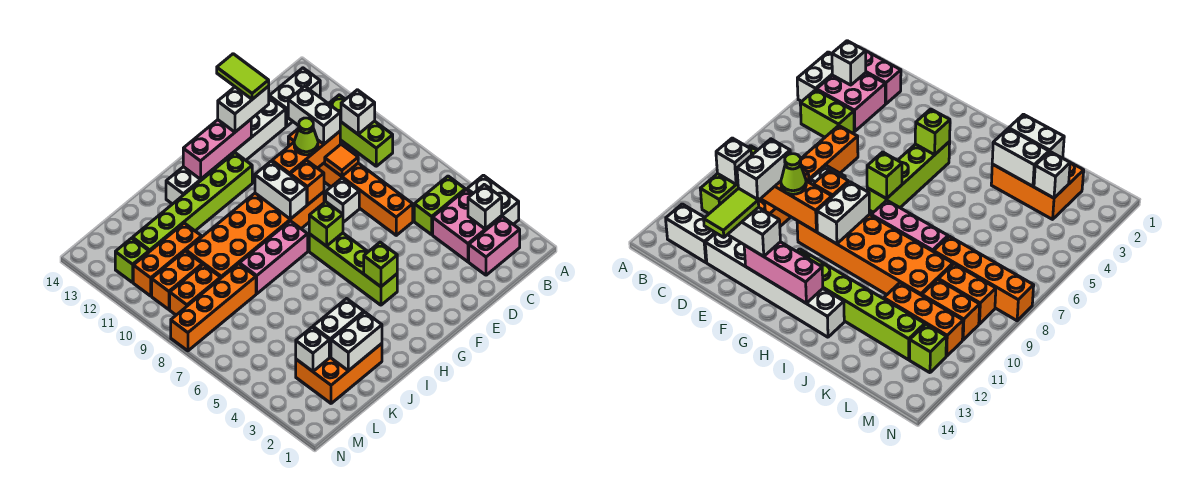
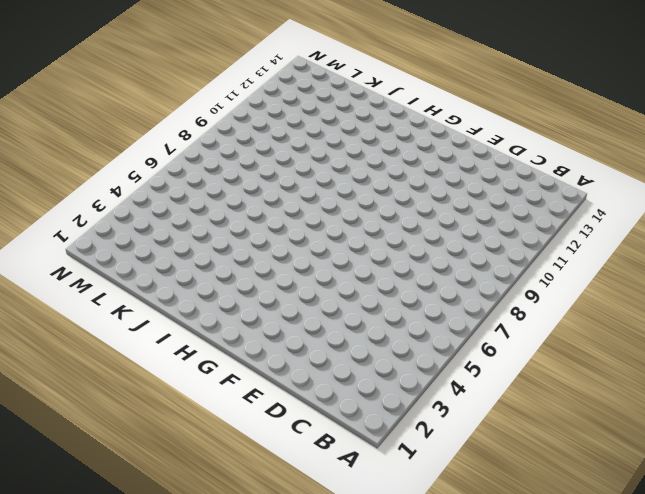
none -> white brick A3:A4 level 1
none -> pink brick B2:C2 level 1
none -> pink brick B3:C4 level 1
none -> lime brick B5:C5 level 1

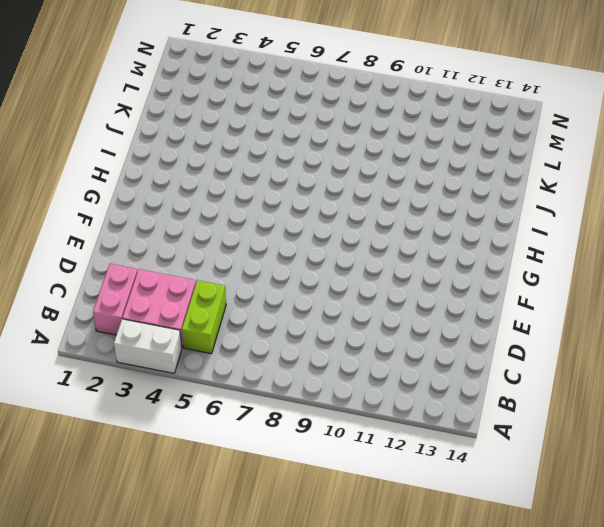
none -> lime brick B9:B11 level 1
none -> white brick B13:C13 level 1
none -> orange brick D6:D11 level 1
none -> white brick D13:I13 level 1

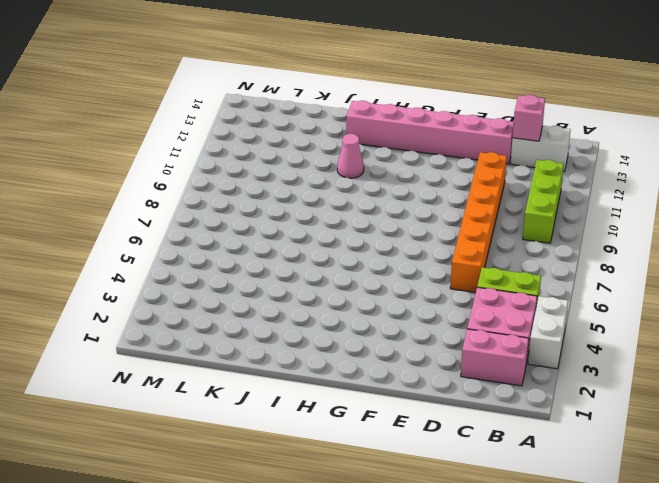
pink brick C13 level 2 -> none
pink brick D13:I13 level 1 -> white brick D13:I13 level 1
pink cone I11 level 1 -> none
none -> white brick E8 level 1
none -> orange brick F9:K10 level 1
none -> lime brick G4:G7 level 1
none -> lime brick G12:L12 level 1

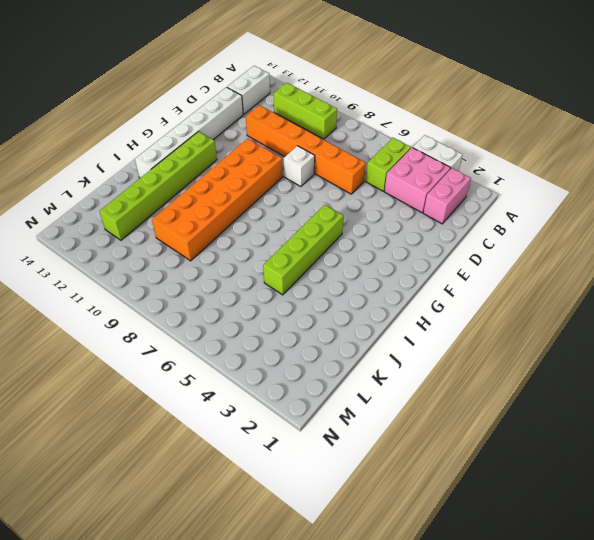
lime brick G5:J5 level 1 -> lime brick G4:G7 level 1
none -> pink brick H8:J8 level 1
none -> orange brick J2:L3 level 1
none -> orange brick K8:N8 level 1
none -> orange brick K11:M11 level 1

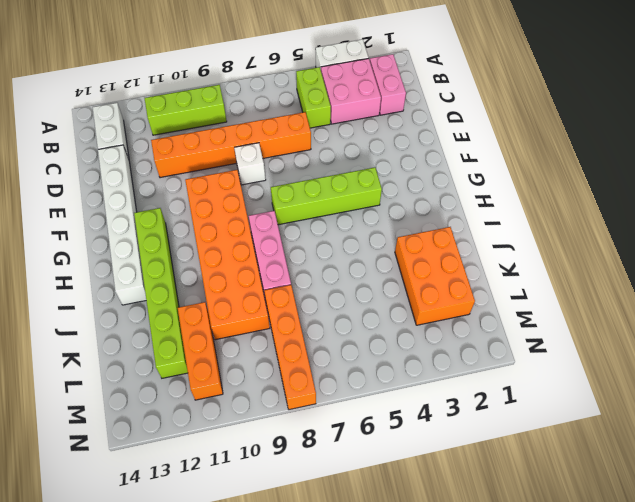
none -> orange brick L9:M9 level 1
none -> orange brick L10:M10 level 1
none -> lime brick M12 level 1
none -> white brick B3 level 2

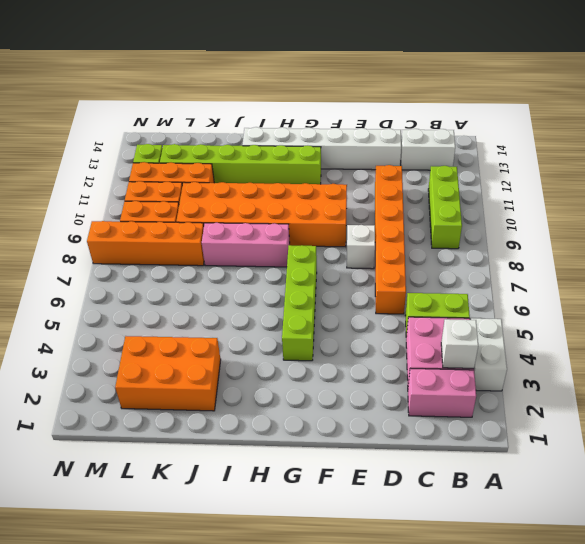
none -> white brick B10 level 2
none -> orange tile D9 level 2
none -> orange brick D10:F10 level 2
none -> orange brick F9 level 2

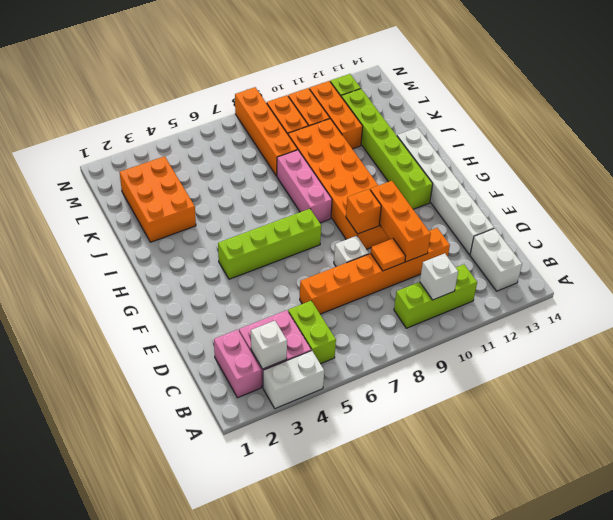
none -> pink brick F13:H13 level 2
none -> lime brick G4 level 2
none -> lime brick G7 level 2
none -> white brick G9:G10 level 2

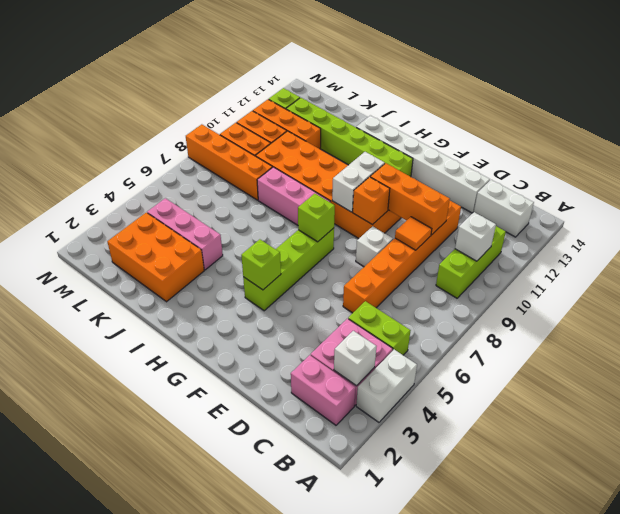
pink brick J4:L4 level 1 -> pink brick F13:H13 level 2
none -> white brick J2:K2 level 2
none -> white brick J3:K3 level 2
none -> white brick L3 level 2
none -> white brick D10:D11 level 3

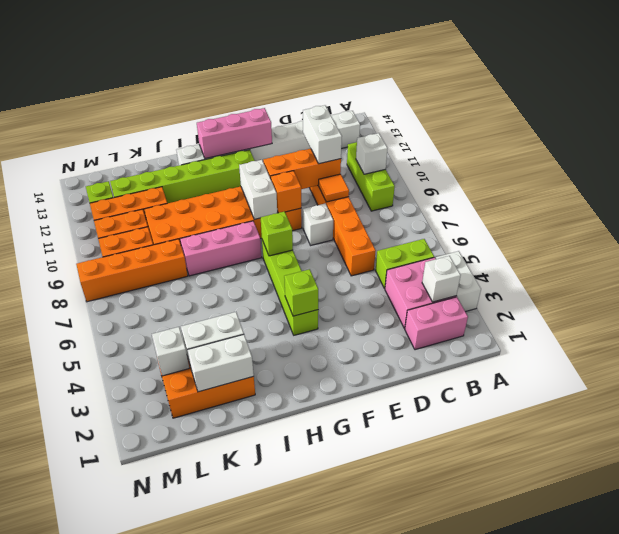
none -> lime cone E10 level 3
none -> white brick E13:F13 level 3
none -> lime tile E13:E14 level 4

